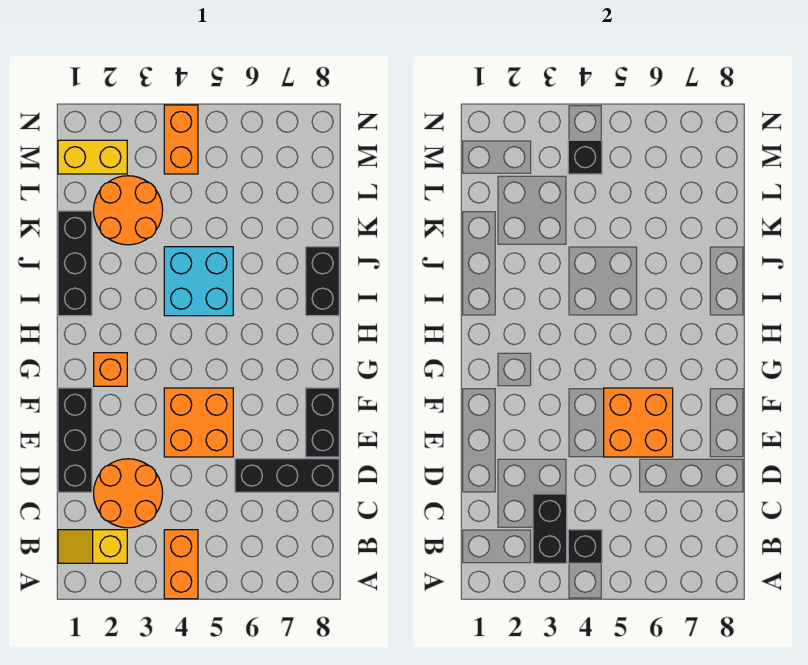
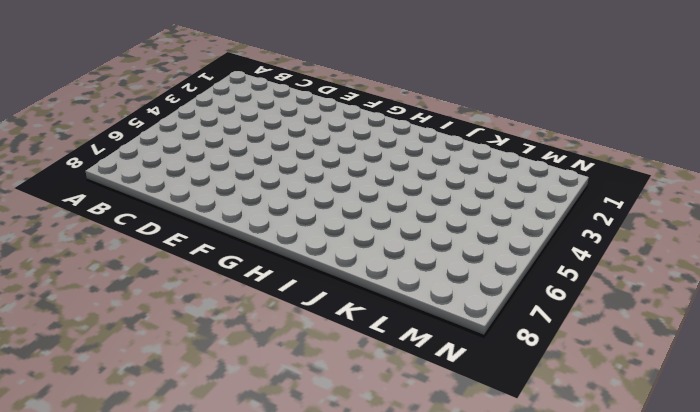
none -> orange brick A4:B4 level 1
none -> yellow slope B1:B2 level 1 top 2
none -> orange round brick C2:D3 level 1

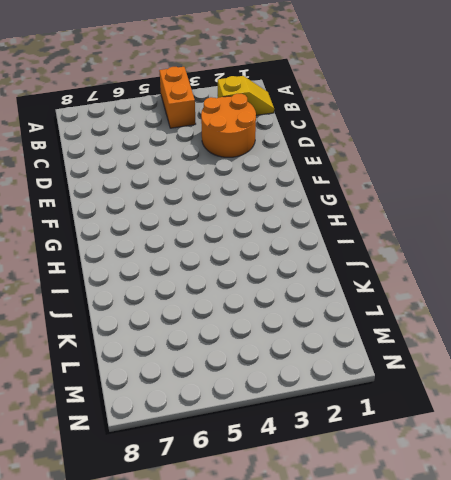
none -> black brick D1:F1 level 1
none -> black brick D6:D8 level 1
none -> orange brick E4:F5 level 1

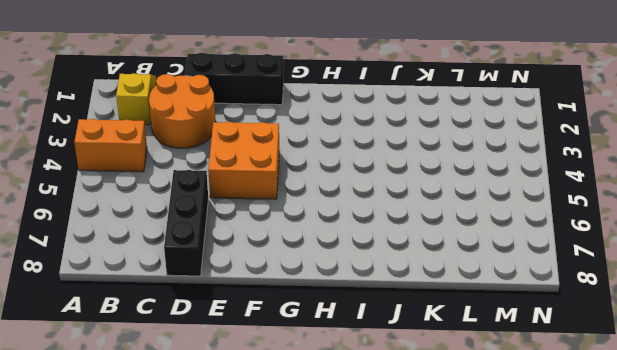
none -> black brick E8:F8 level 1
none -> orange brick G2 level 1
none -> black brick I1:K1 level 1

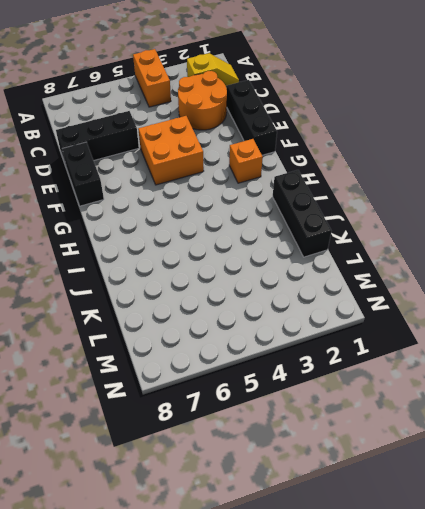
none -> cyan brick I4:J5 level 1
none -> black brick I8:J8 level 1
none -> orange round brick K2:L3 level 1

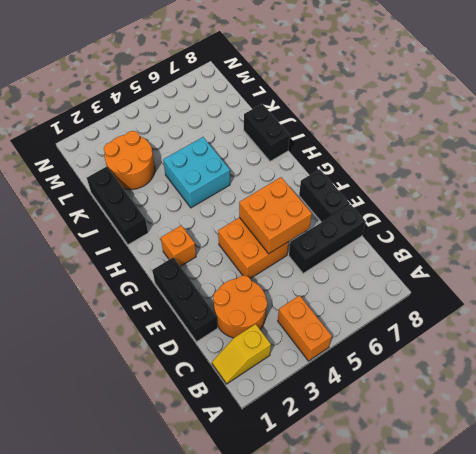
none -> yellow brick M1:M2 level 1
none -> orange brick M4:N4 level 1
none -> black brick B3:C3 level 2

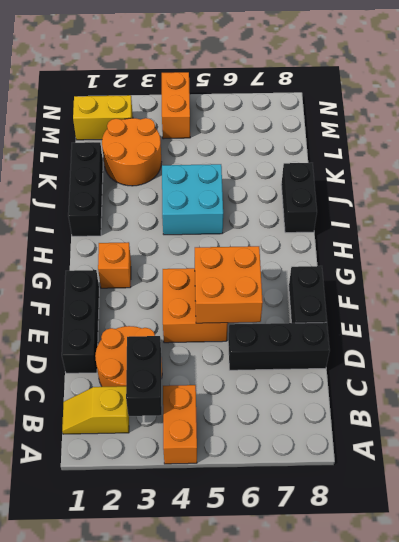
none -> black brick B4 level 2
none -> black brick M4 level 2

